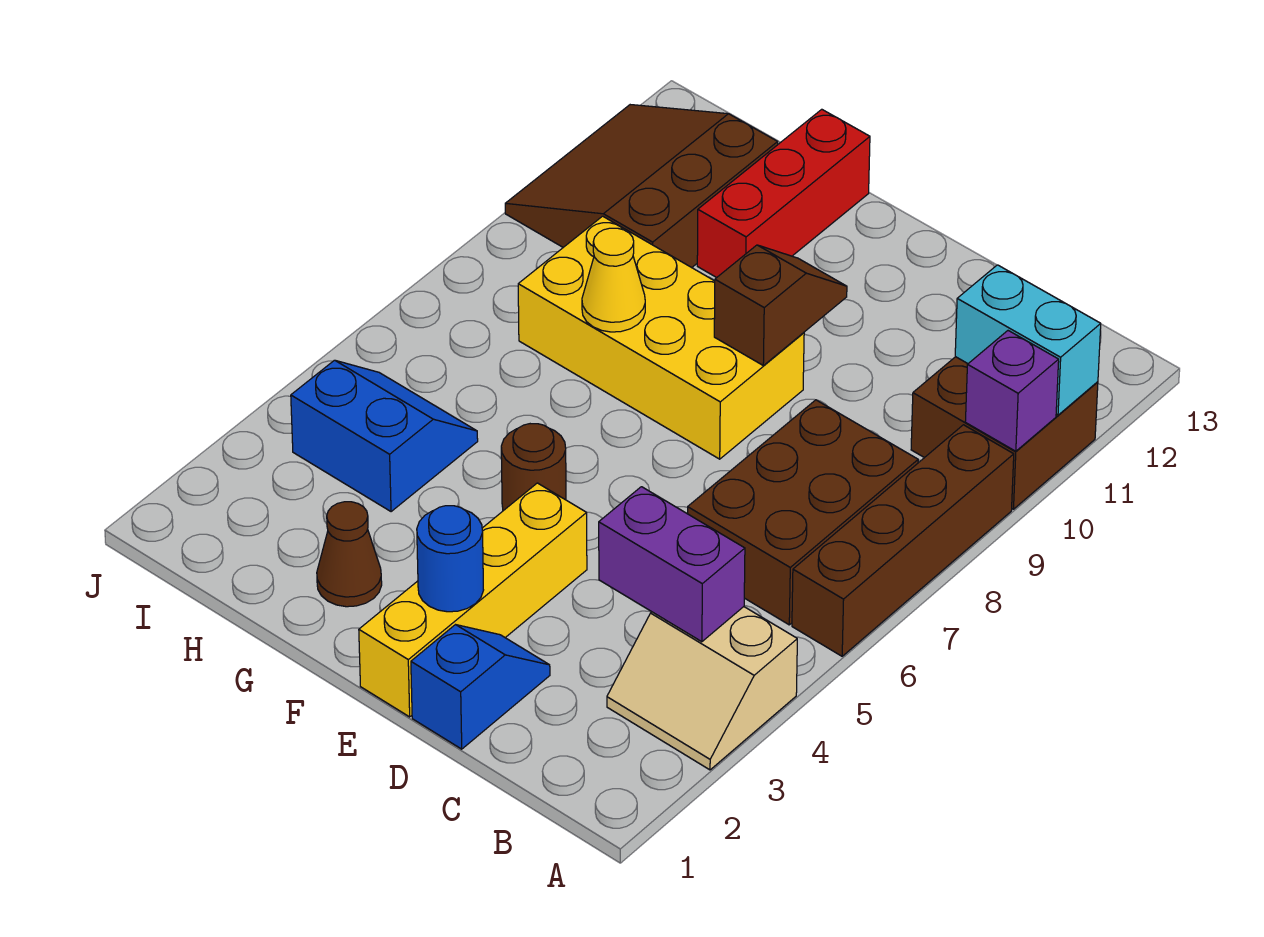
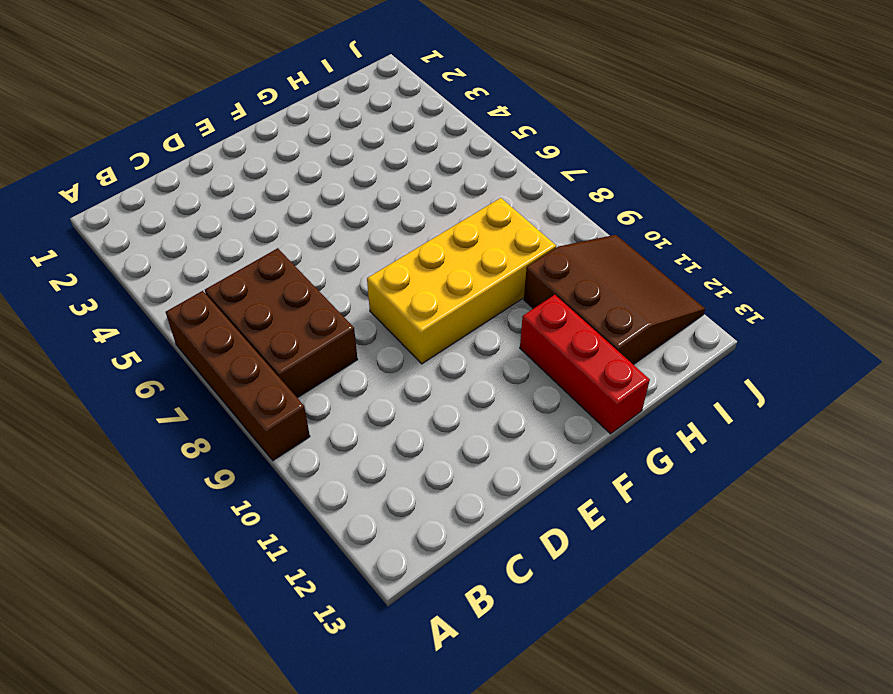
none -> tan slope A3:B4 level 1 top 4
none -> brown brick A10:B11 level 1
none -> blue slope D1:D2 level 1 top 1

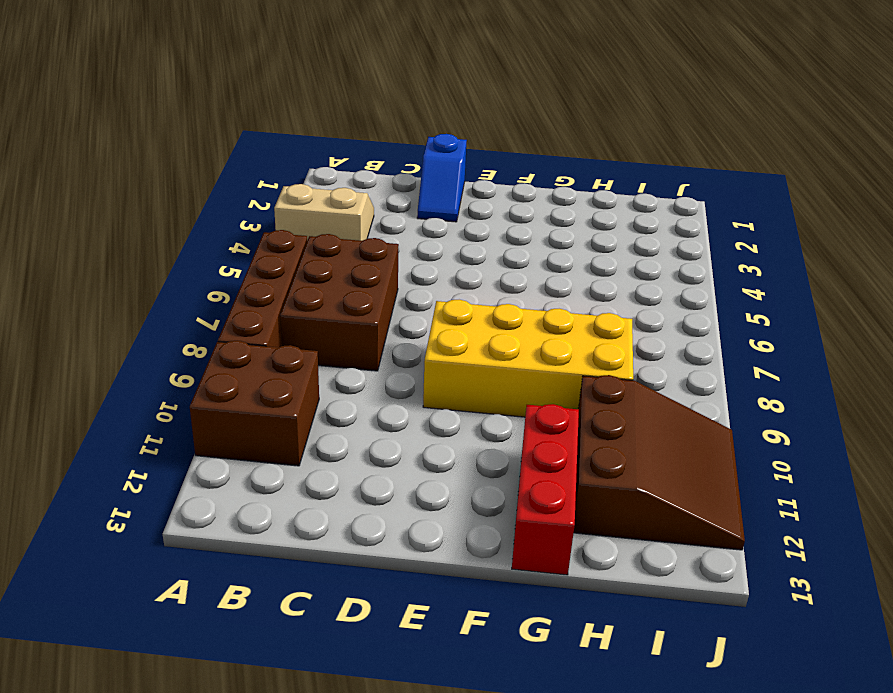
none -> yellow brick E1:E4 level 1
none -> brown round brick F5 level 1
none -> brown cone G2 level 1

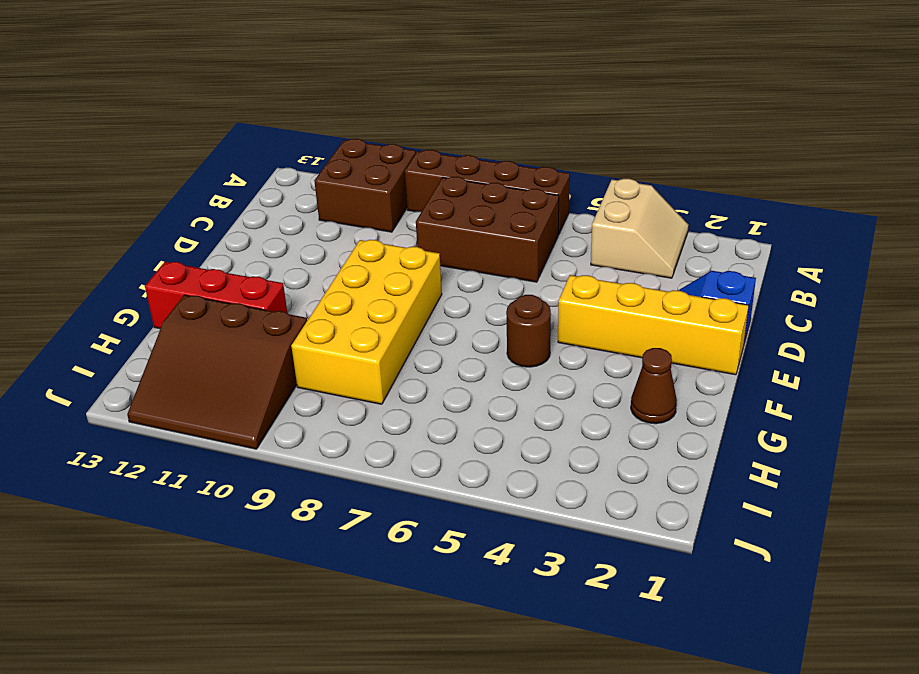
none -> blue slope H4:I5 level 1 top 4
none -> purple brick A10 level 2
none -> cyan brick A11:B11 level 2

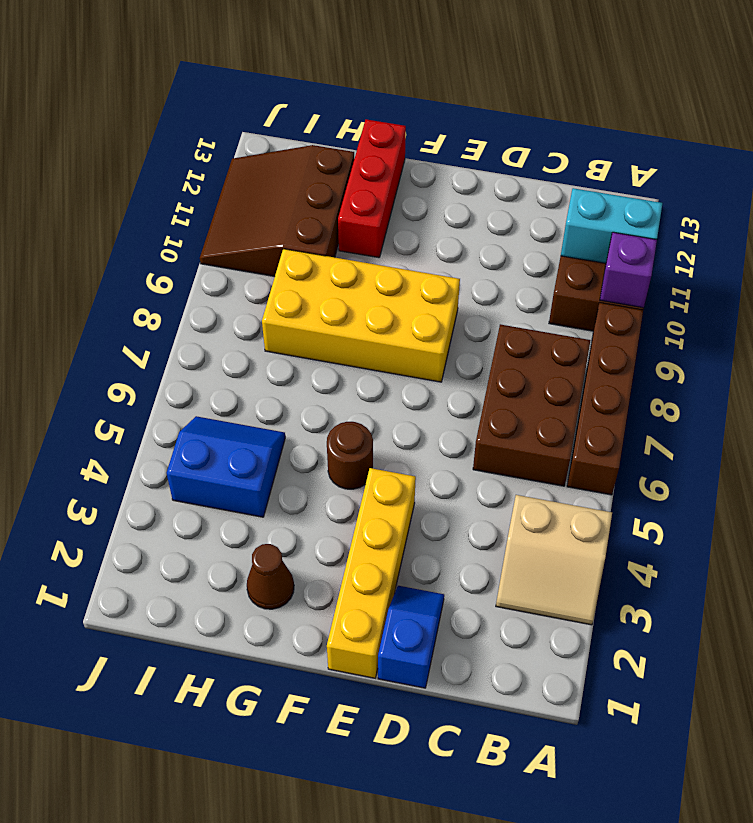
none -> purple brick B4:C4 level 2
none -> blue round brick E2 level 2
none -> brown slope E9:E10 level 2 top 9

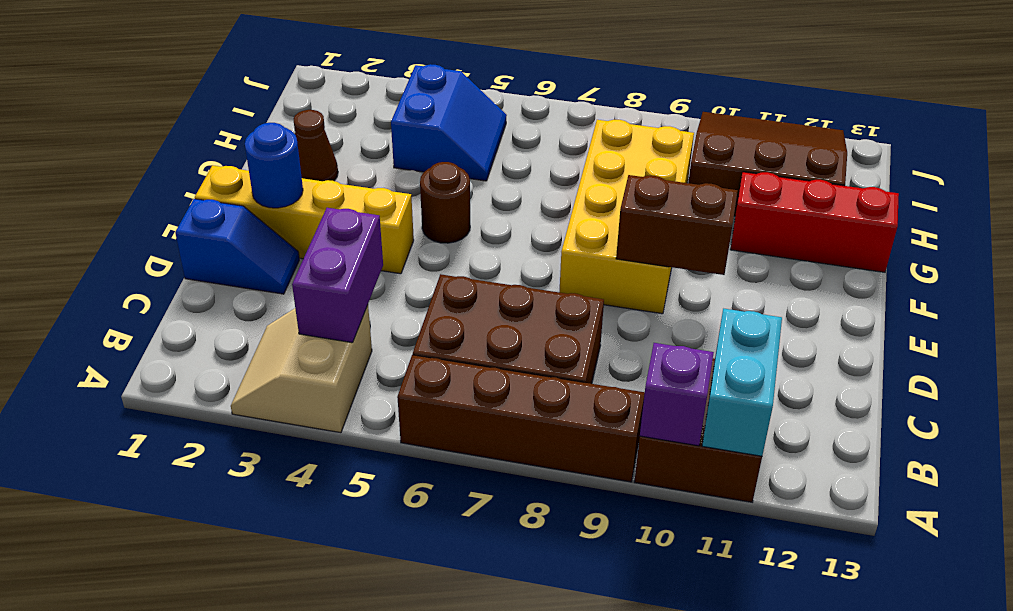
brown brick E9:E10 level 2 -> brown slope E9:E10 level 2 top 9
none -> yellow cone G8 level 2

